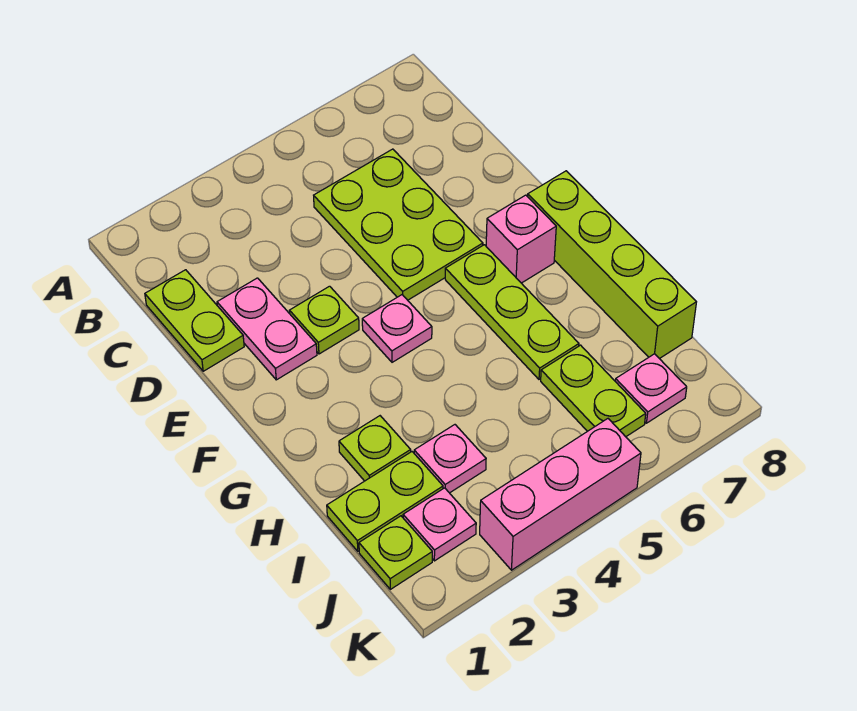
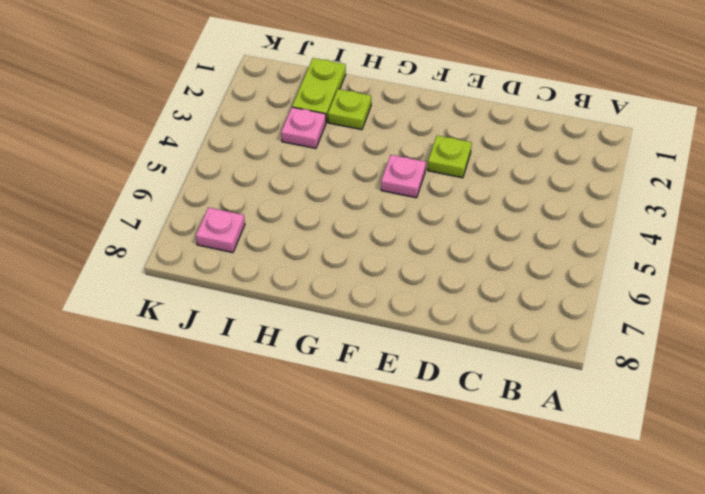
none -> lime plate C1:D1 level 1
none -> lime plate C5:E6 level 1
none -> pink plate D2:E2 level 1

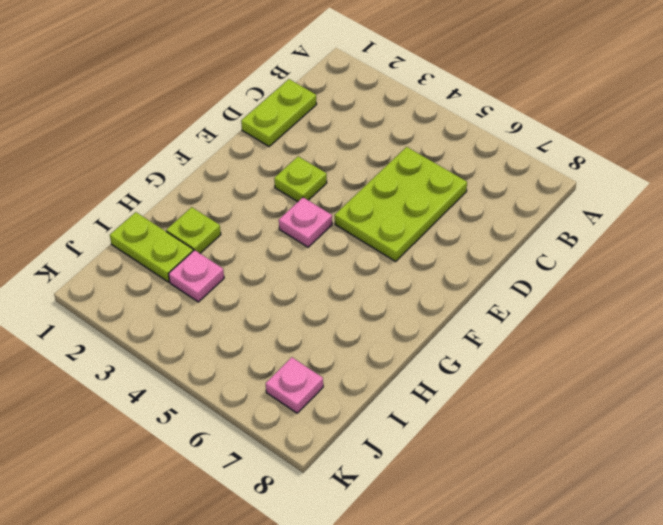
none -> pink plate D2:E2 level 1
none -> lime plate F6:H6 level 1
none -> pink brick F7 level 1

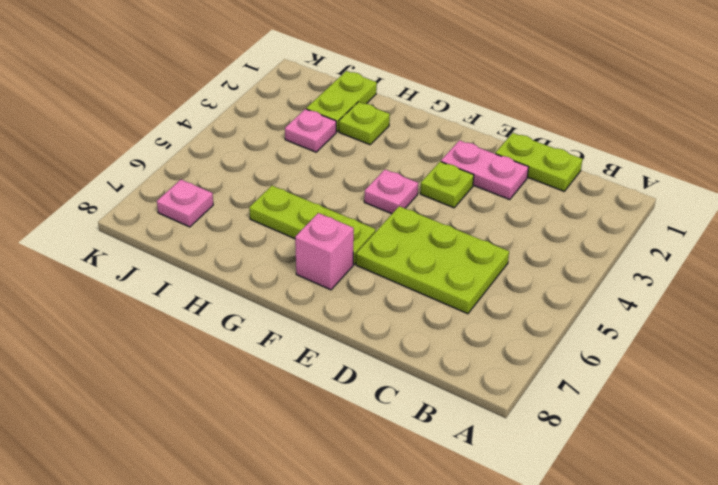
none -> lime brick F8:I8 level 1
none -> lime plate I6:J6 level 1
none -> lime plate J1 level 1

